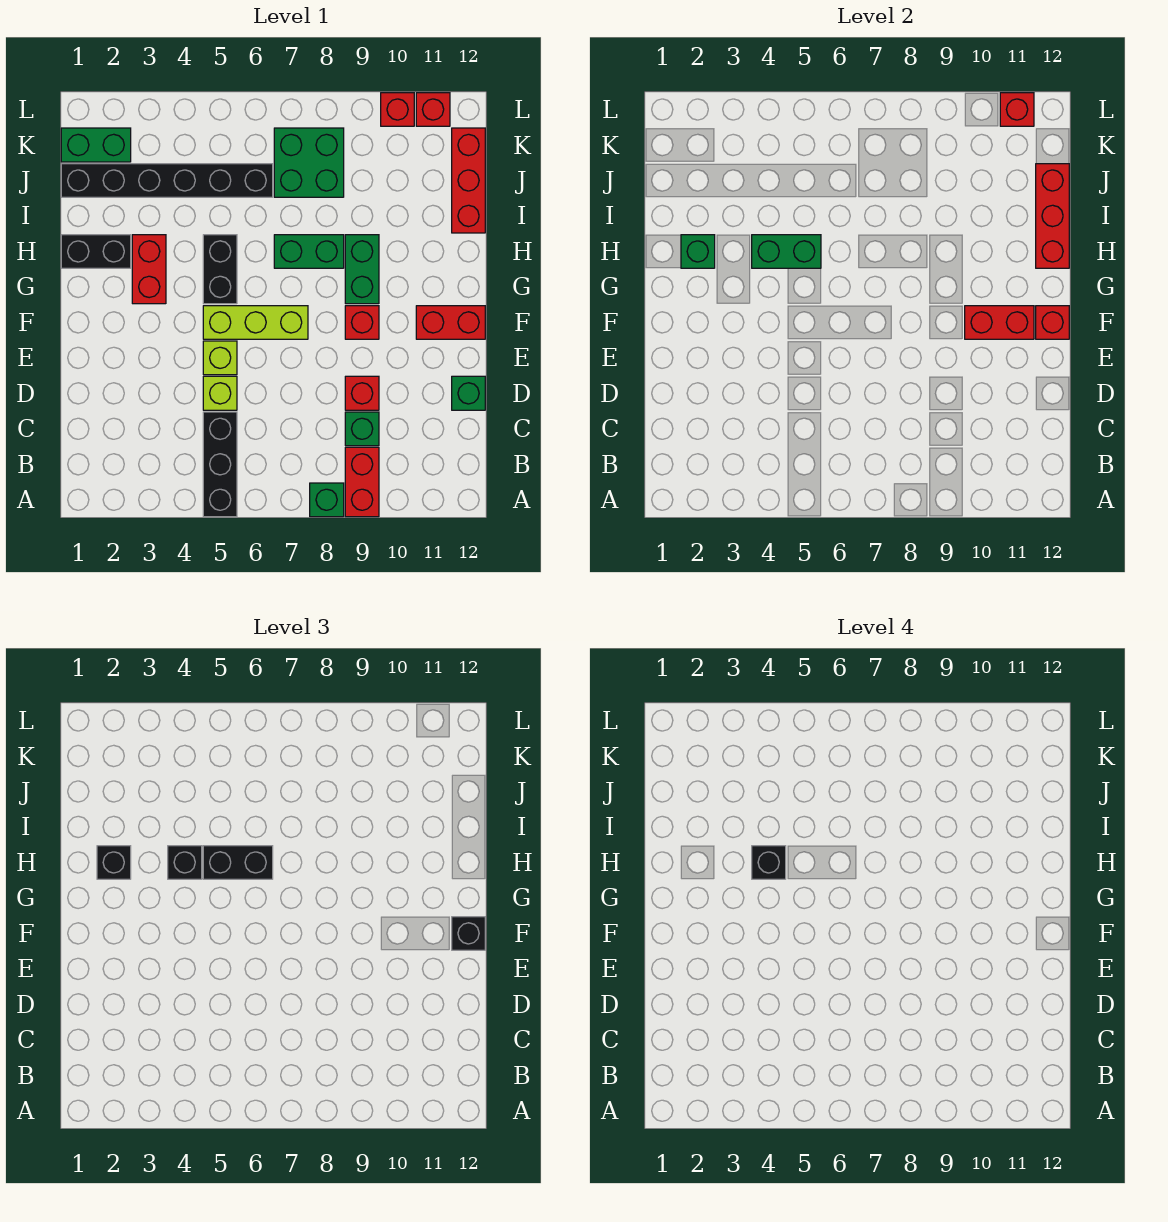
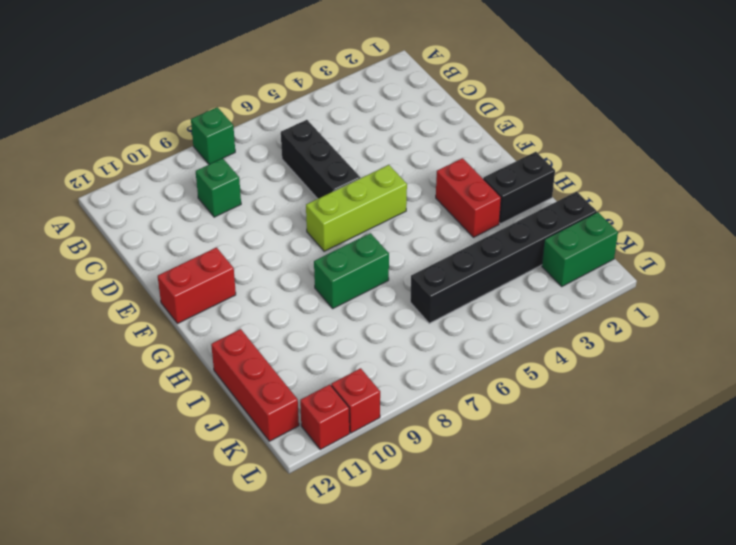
black brick C6:E6 level 1 -> black brick A5:C5 level 1
none -> red brick A9:B9 level 1
none -> lime brick D5 level 1
none -> red brick D9 level 1
none -> green brick D12 level 1

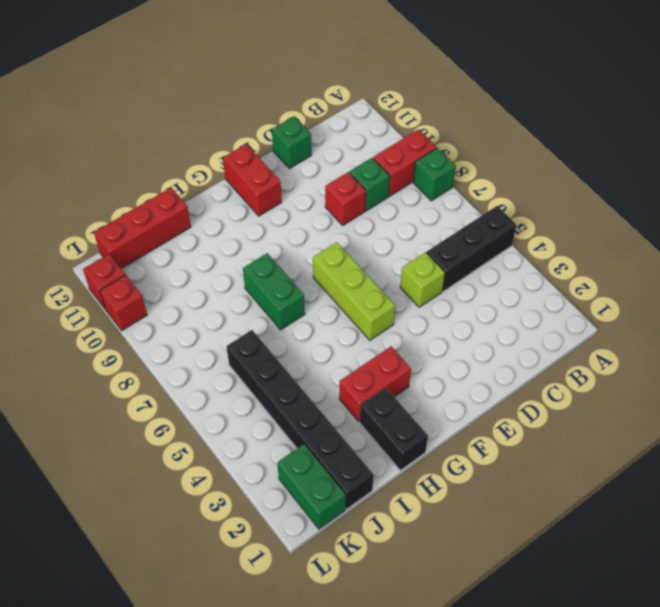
none -> lime brick E5 level 1
none -> red brick F9 level 1
none -> black brick G5:H5 level 1
none -> green brick G9:H9 level 1

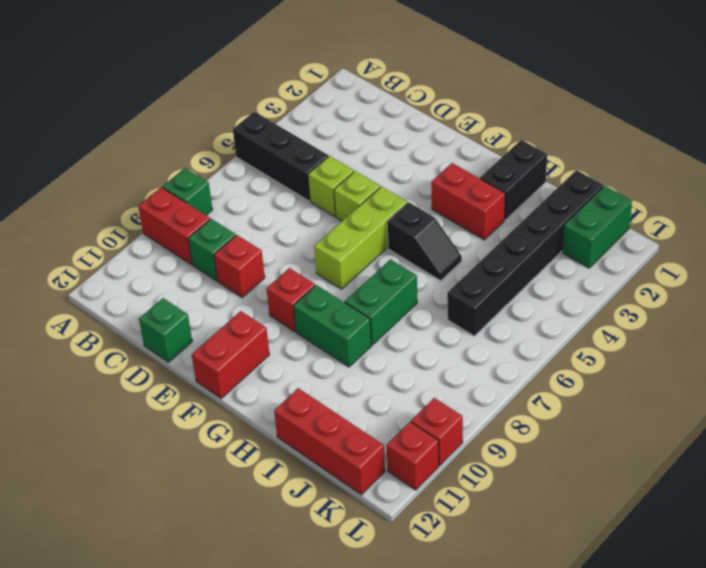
black slope G5:H5 level 1 top G -> black brick G5:H5 level 1
none -> green brick J7:K8 level 1
none -> red brick F10:F11 level 2
none -> red brick F12 level 2
none -> green brick H2 level 2

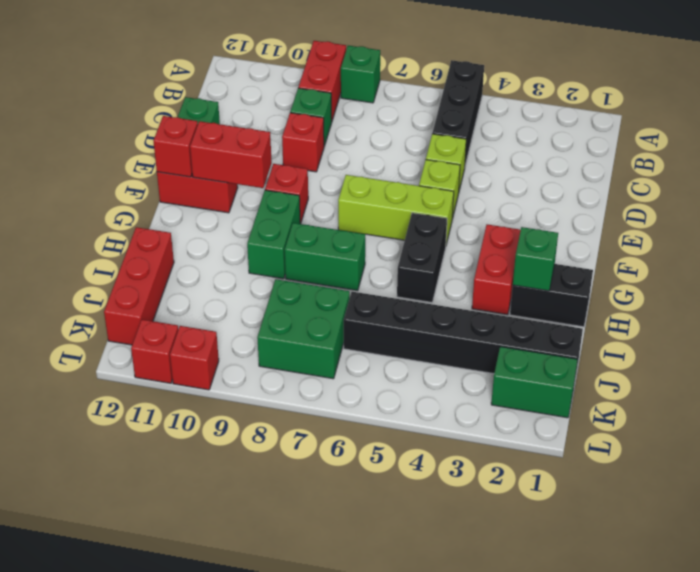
none -> green brick H4:H5 level 2
none -> red brick H12:J12 level 2
none -> red brick L11 level 2
none -> black brick F12 level 3

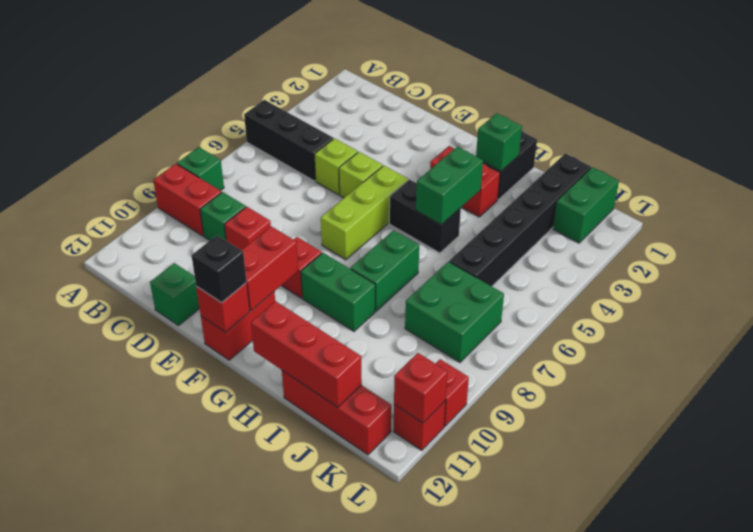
none -> black brick H2 level 3
none -> black brick H4 level 3
none -> black brick H5:H6 level 3
none -> black brick H4 level 4

